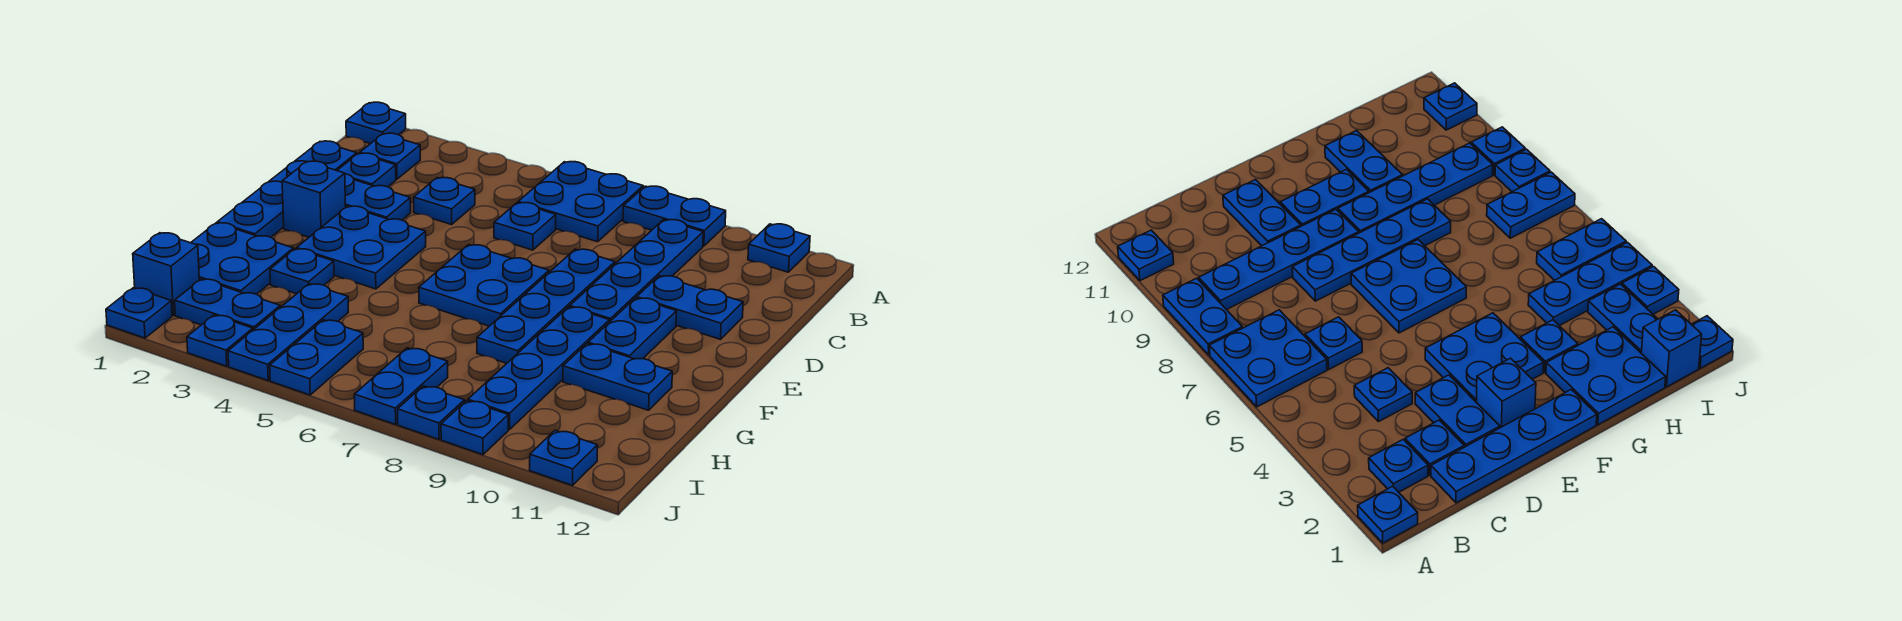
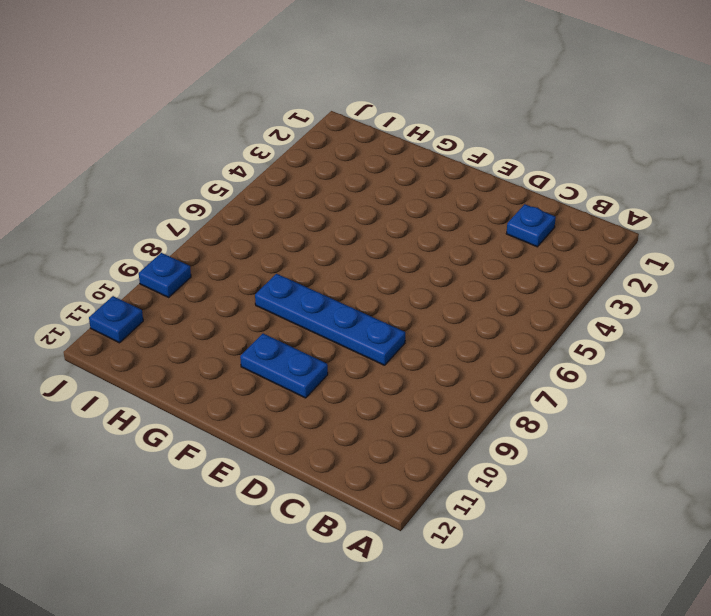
none -> blue plate A1 level 1
none -> blue plate A6:B7 level 1
none -> blue plate A8:A9 level 1
none -> blue plate A11 level 1

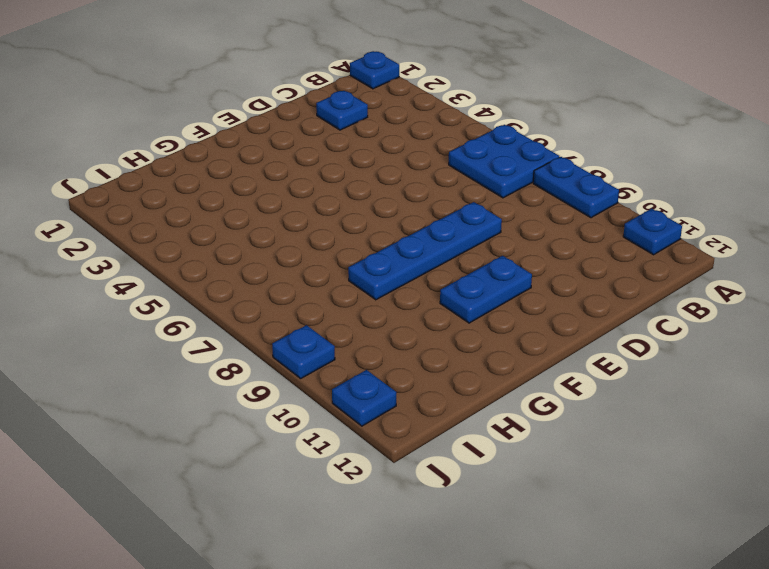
none -> blue plate B2 level 1
none -> blue plate B9:E9 level 1
none -> blue plate C1:F1 level 1
none -> blue plate C4 level 1

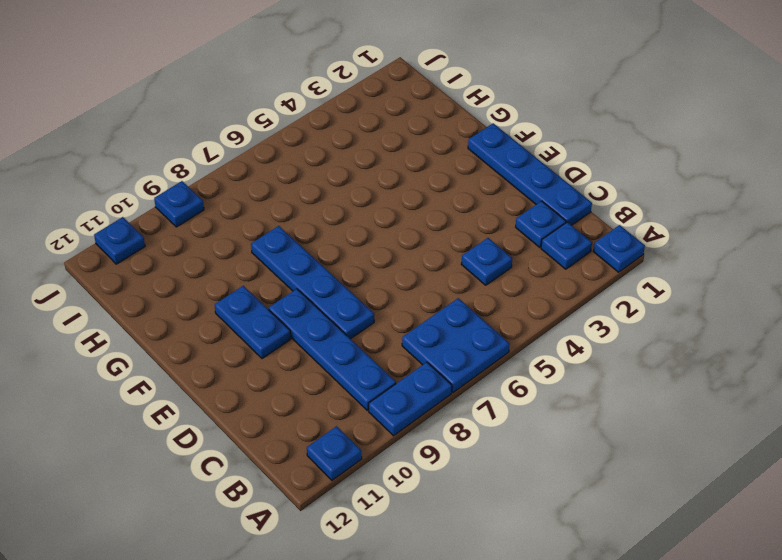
none -> blue plate C6 level 1
none -> blue plate D2:D3 level 1
none -> blue plate D10:D11 level 1
none -> blue brick E2 level 1

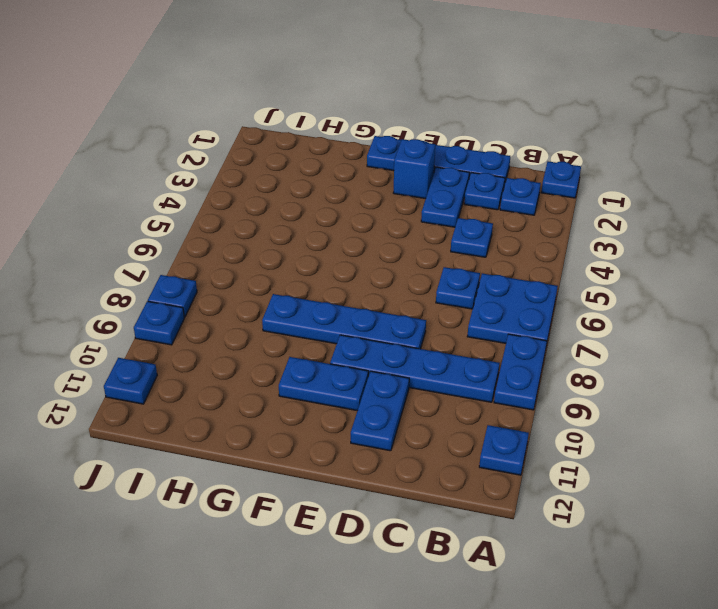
none -> blue plate E3:F4 level 1
none -> blue plate E6:F7 level 1
none -> blue plate F9:I9 level 1
none -> blue plate G1:H2 level 1

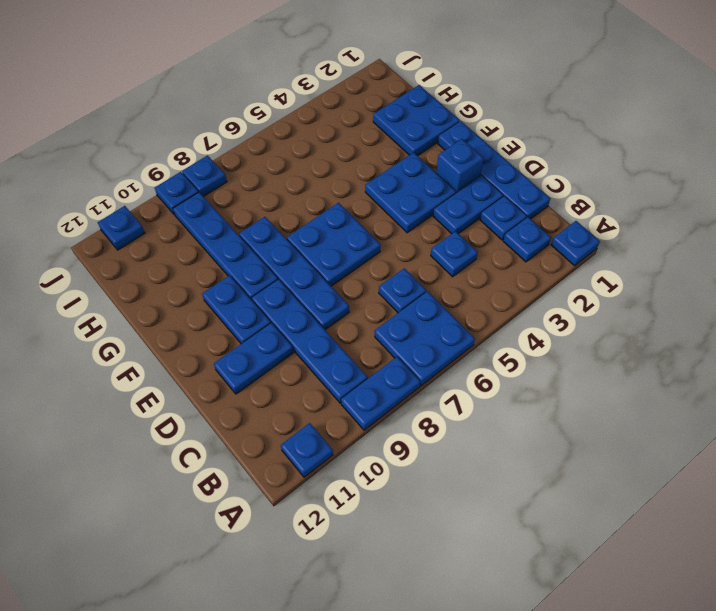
none -> blue plate G3 level 1
none -> blue plate G10:G11 level 1
none -> blue plate H4:J4 level 1
none -> blue brick I1 level 1

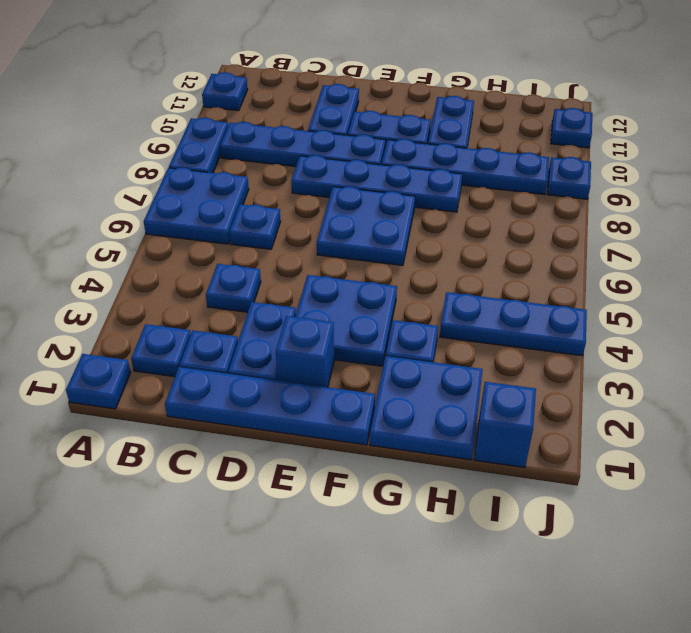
none -> blue plate I2:I3 level 1
none -> blue plate I5:J5 level 1
none -> blue plate I7:J7 level 1
none -> blue plate J1 level 1

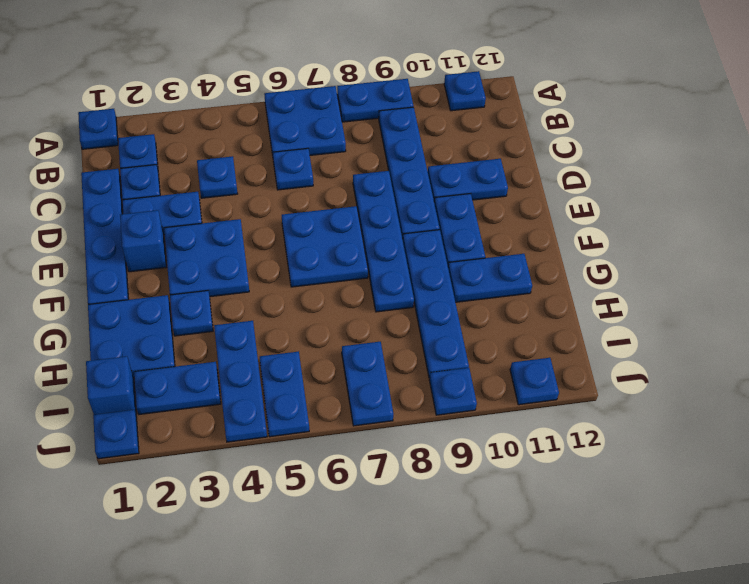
none -> blue plate J3 level 1
none -> blue plate J8 level 1

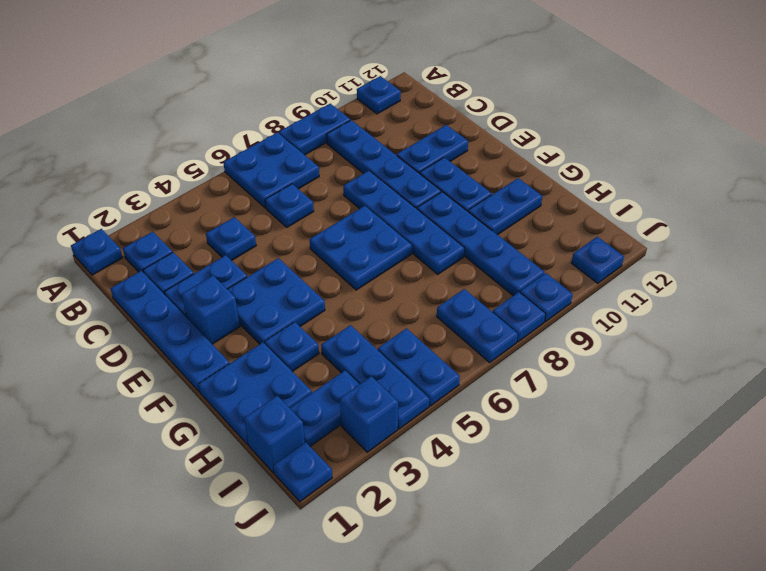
blue brick J3 level 1 -> blue plate J3 level 1

